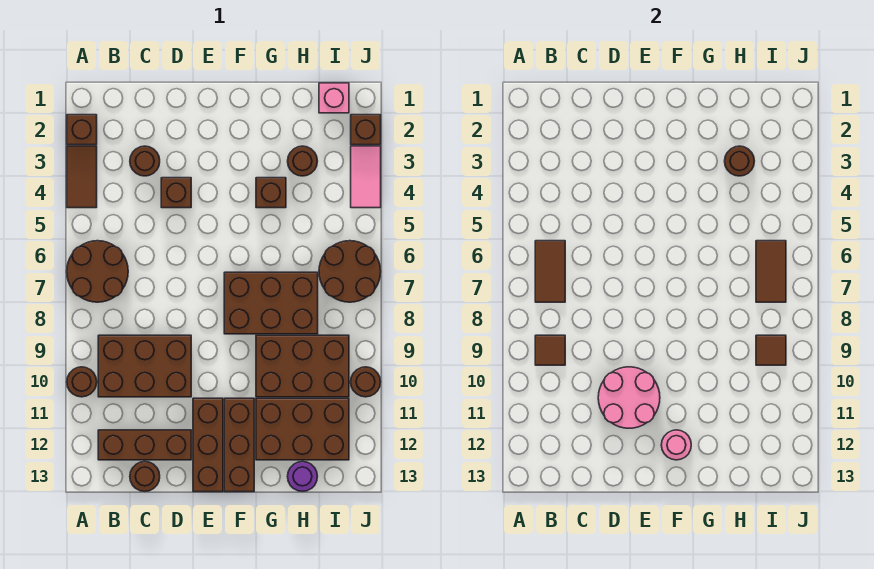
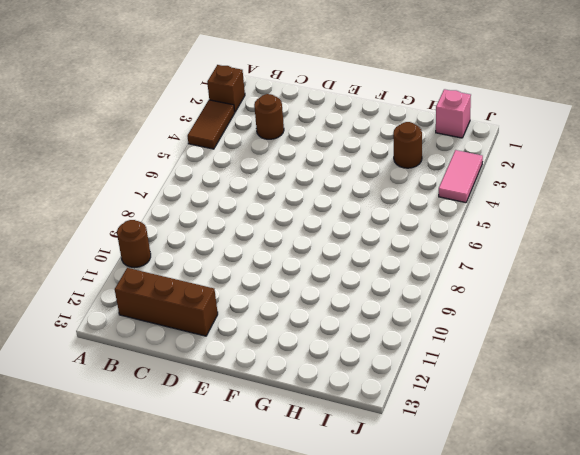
none -> brown round brick A6:B7 level 1
none -> brown brick B9:D10 level 1
none -> brown round brick C13 level 1

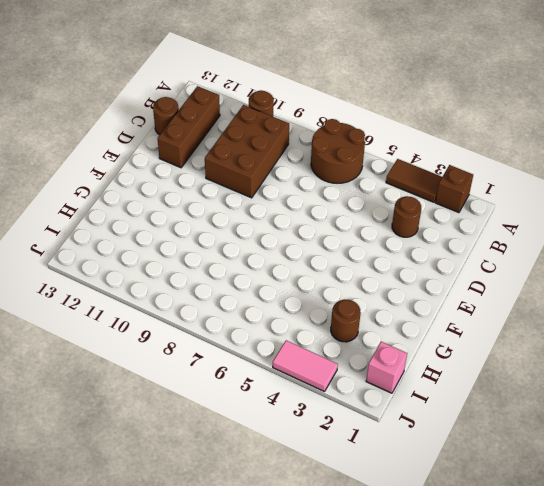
none -> brown brick D4 level 1
none -> brown brick E11:E13 level 1
none -> brown brick F7:H8 level 1

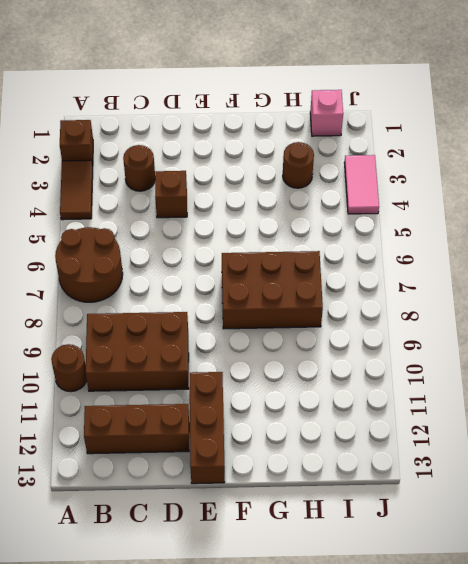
none -> brown round brick C13 level 1
none -> brown brick F11:F13 level 1
none -> brown brick G4 level 1

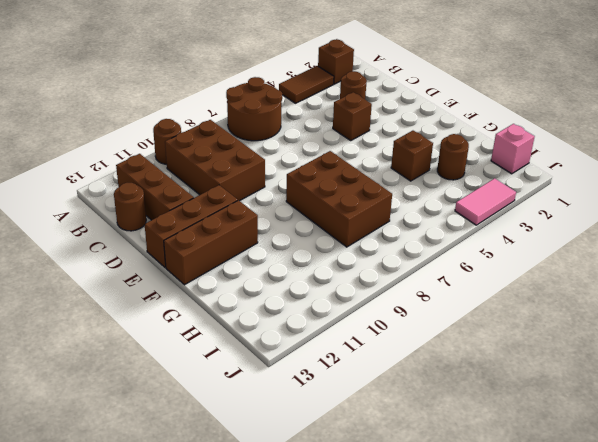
none -> brown brick G9:I10 level 1
none -> brown brick G11:I12 level 1
none -> purple round brick H13 level 1

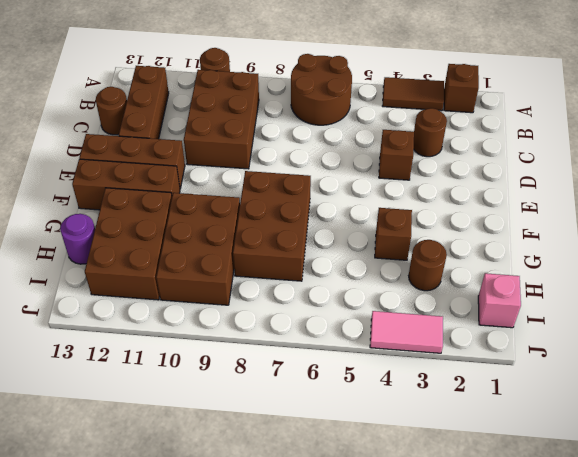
none -> brown round brick I6:J7 level 1
none -> brown brick J2 level 1
none -> brown round brick J10 level 1

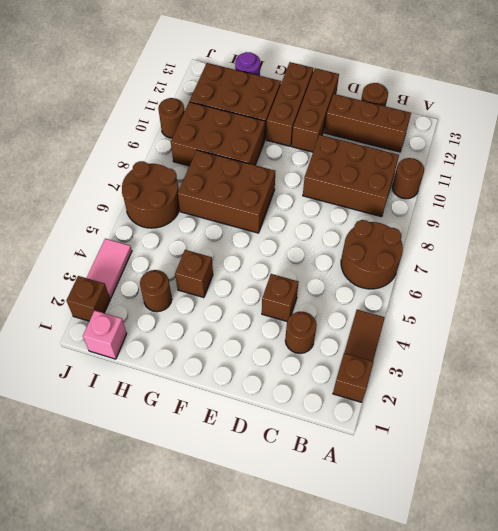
none -> brown tile B6:B7 level 2
none -> brown tile B9 level 2
none -> pink round brick D10:E11 level 2

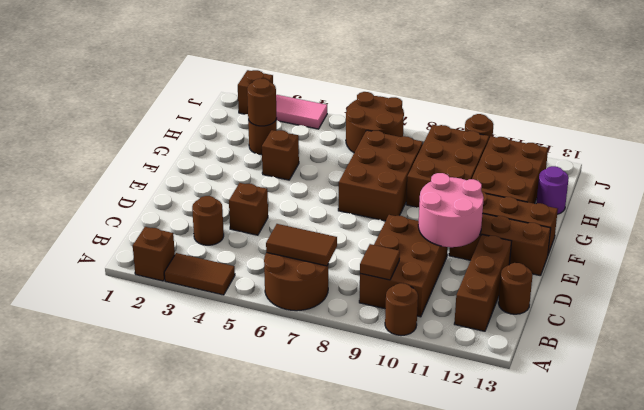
none -> pink brick I1 level 1
none -> pink round brick F12 level 2
none -> brown tile I6:I7 level 2

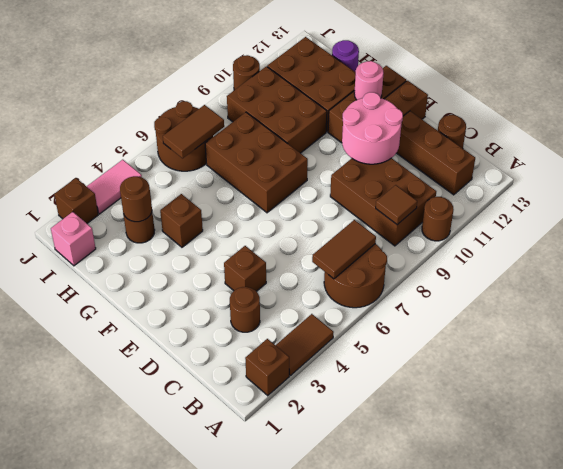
none -> brown tile I9 level 2

